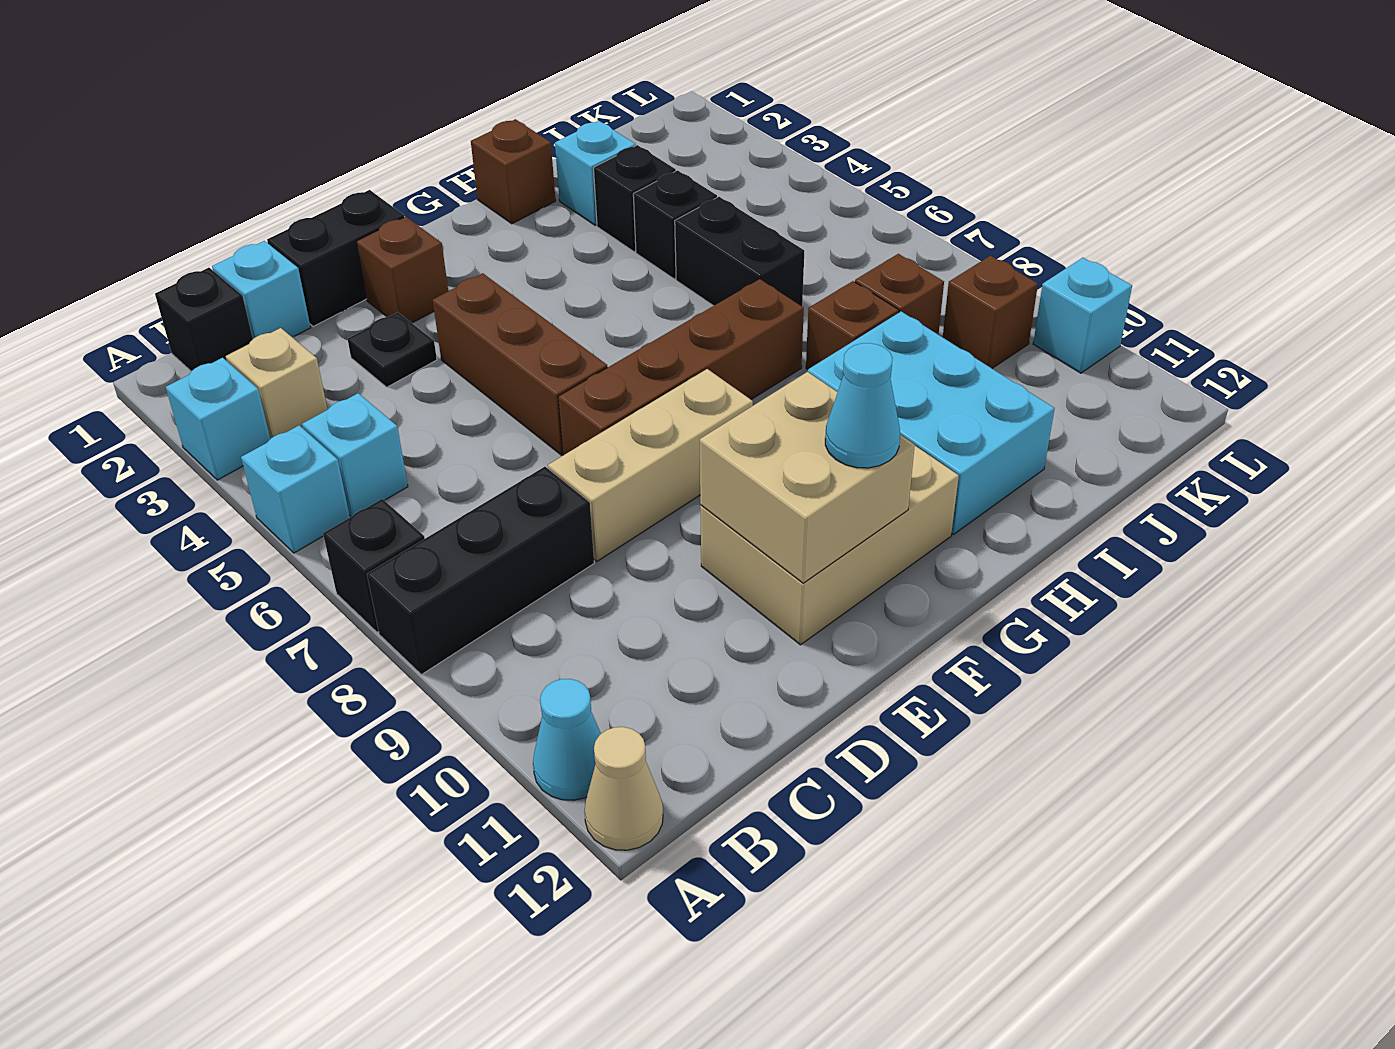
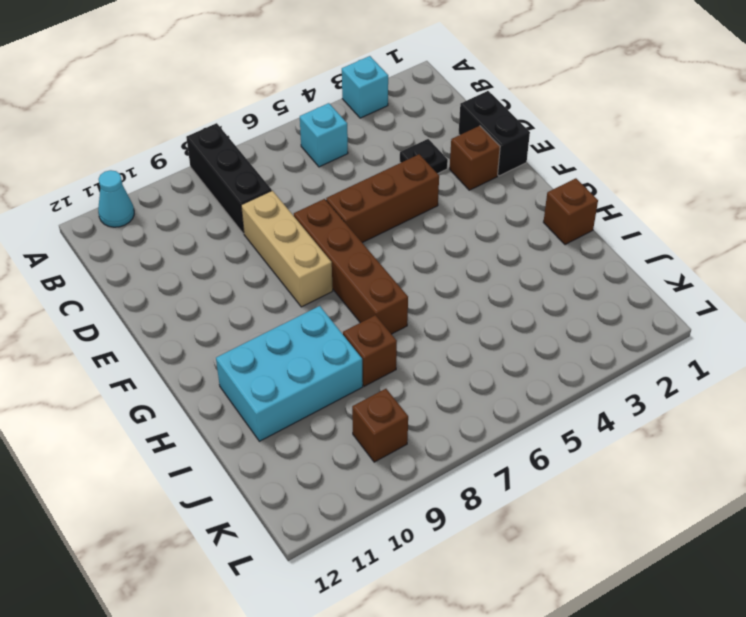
none -> cyan brick A5 level 1
none -> black brick A7 level 1
none -> tan cone A12 level 1

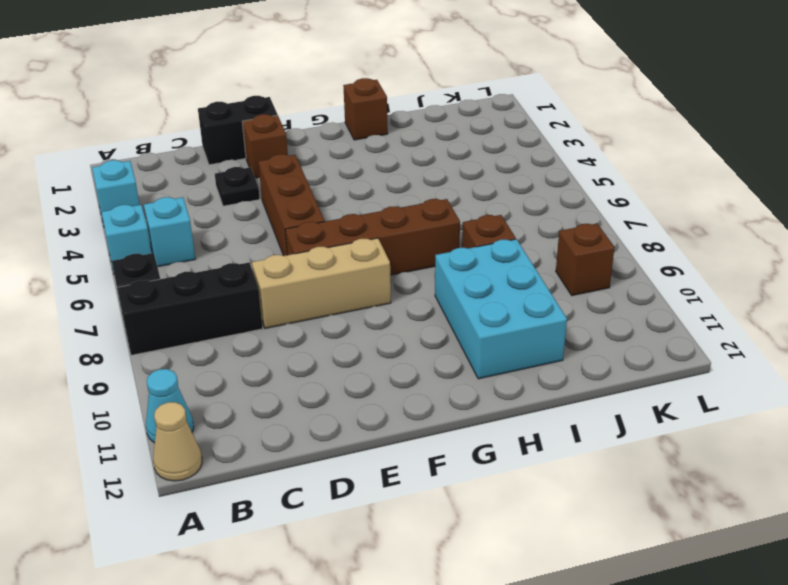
none -> black brick B1 level 1
none -> tan brick B3 level 1
none -> cyan brick C1 level 1

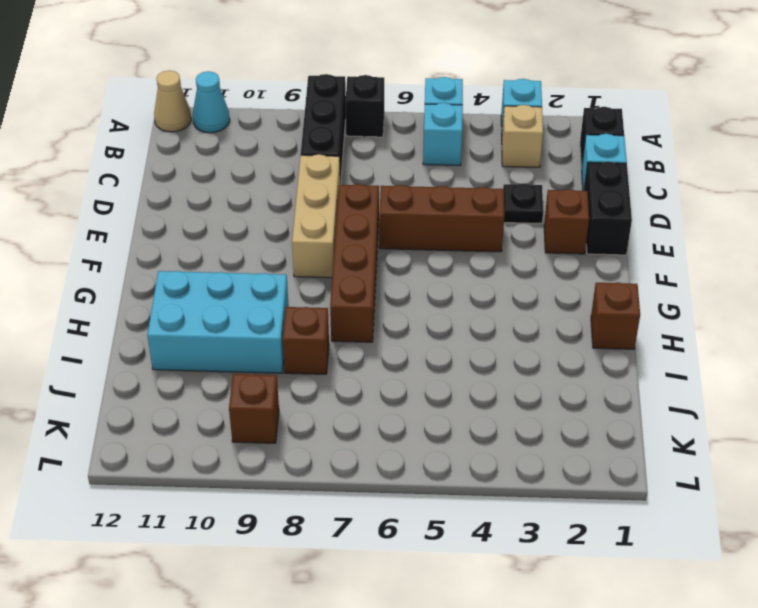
none -> tan brick E10:G11 level 1
none -> cyan brick I2 level 1
none -> black brick I3 level 1

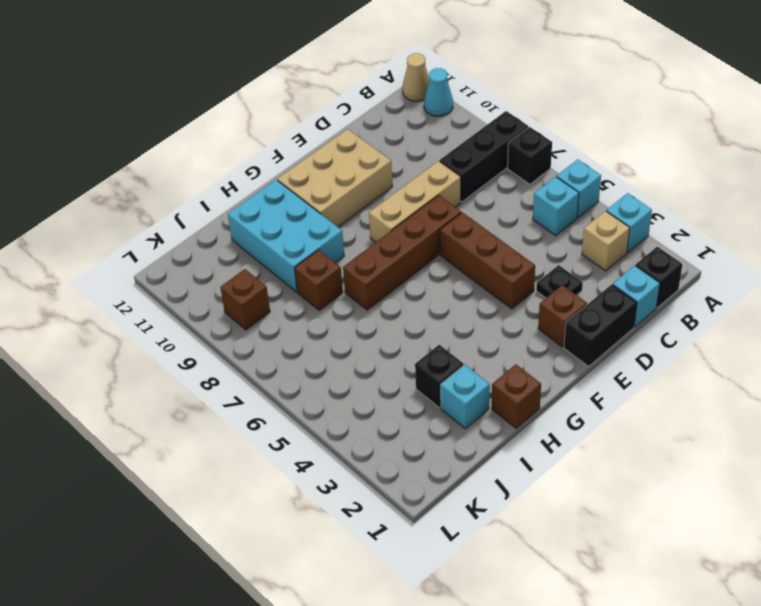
none -> black brick I4 level 1
none -> black brick I5:I6 level 1
none -> brown brick J8 level 1

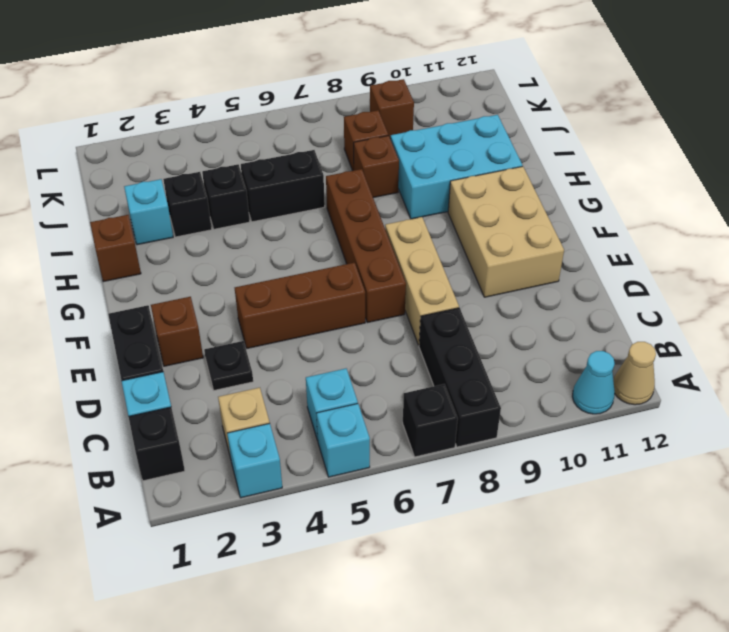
none -> cyan brick L10 level 1
none -> tan brick E10:F11 level 2
none -> cyan cone F11 level 3

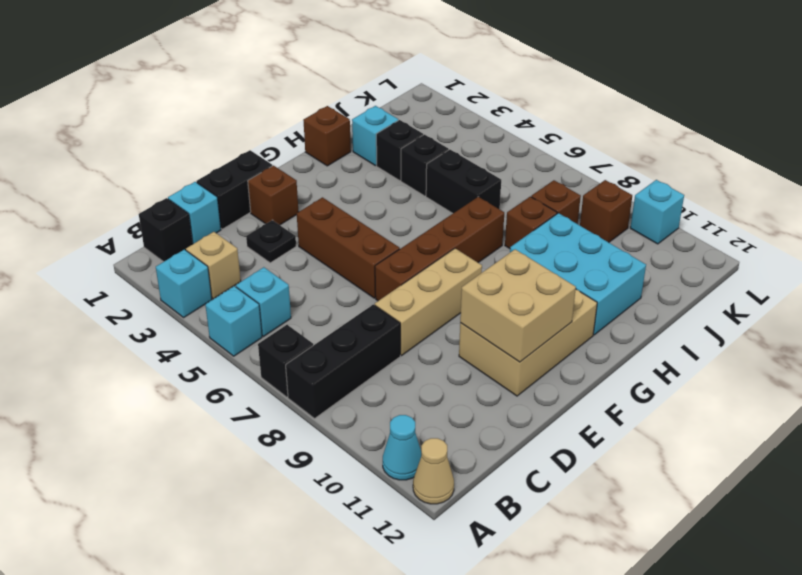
none -> cyan cone F11 level 3

